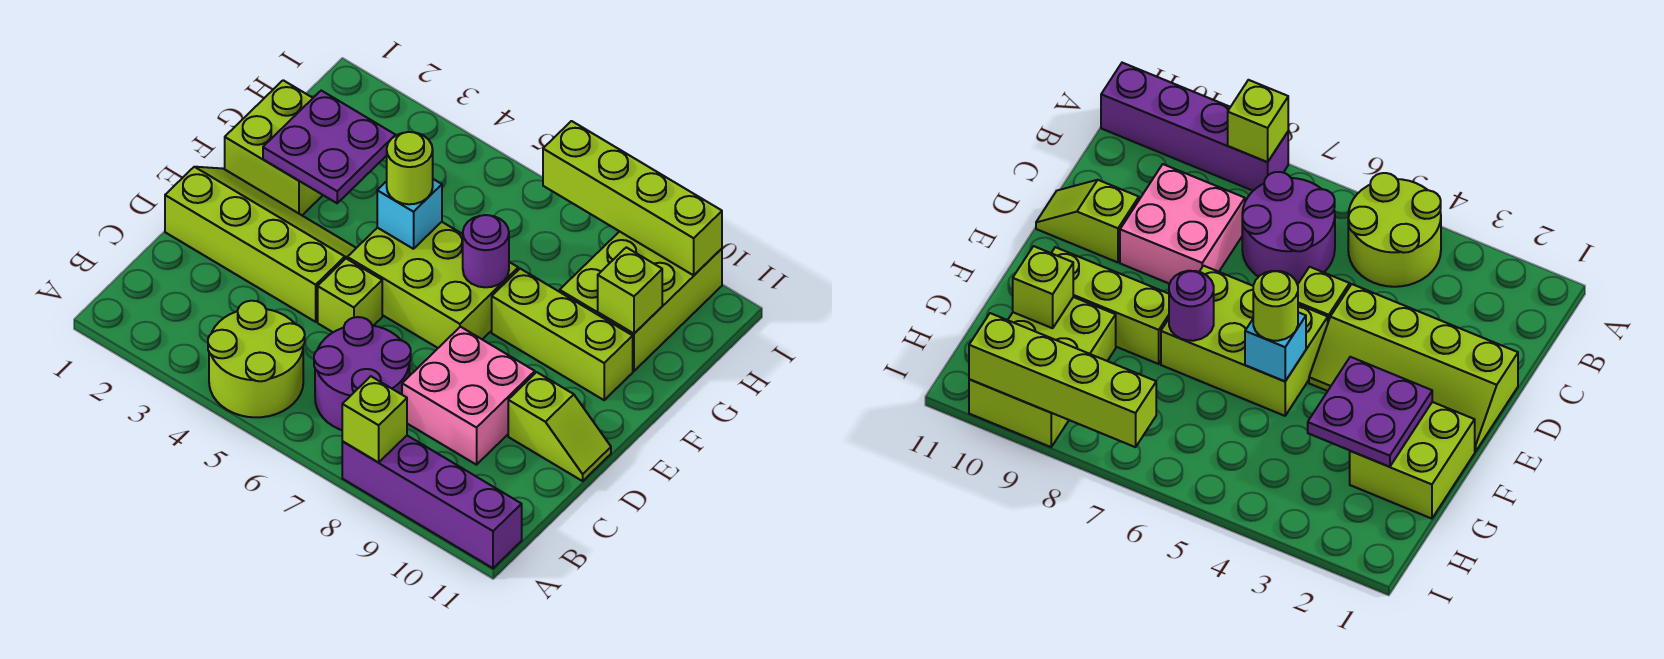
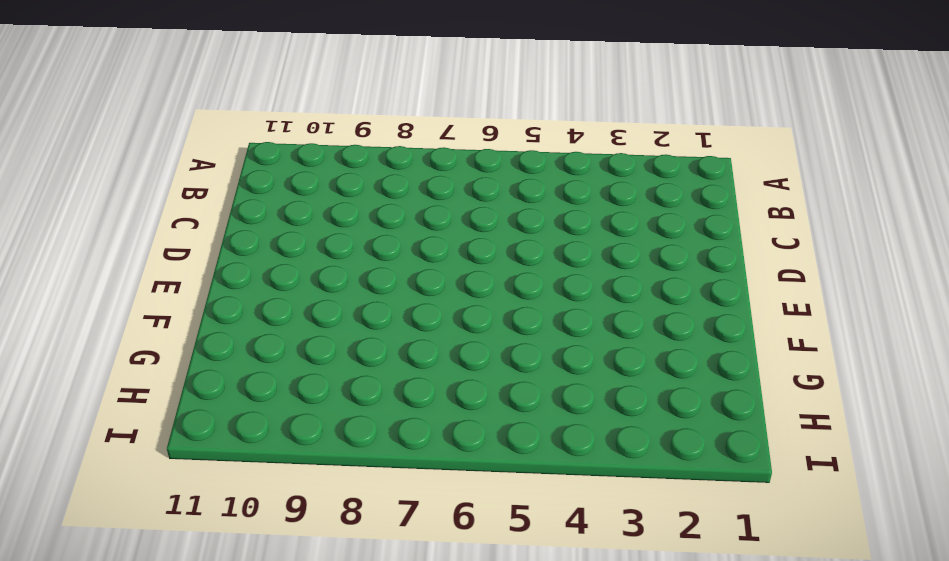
none -> lime round brick A4:B5 level 1
none -> purple brick A8:A11 level 1
none -> purple round brick B6:C7 level 1

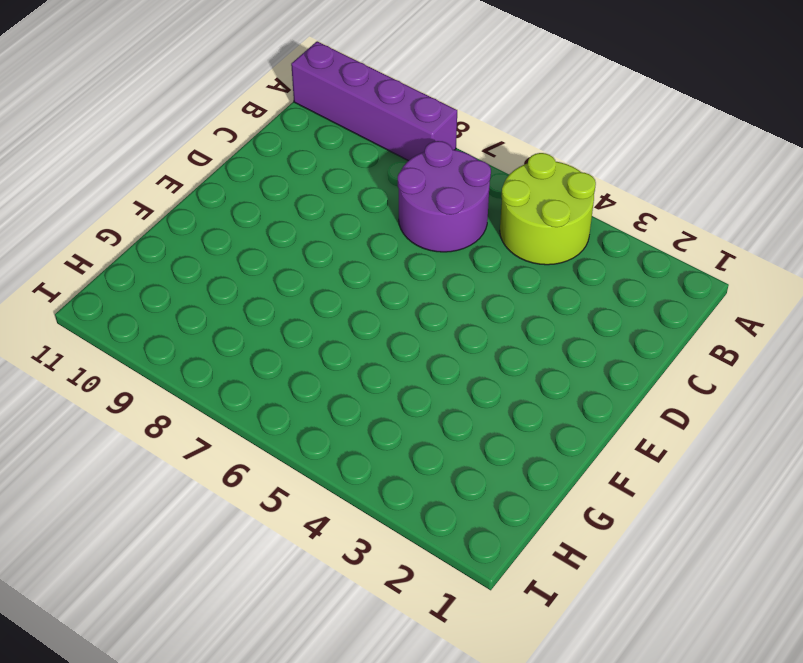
none -> pink brick C8:D9 level 1
none -> lime slope D1:E4 level 1 top D
none -> lime brick D5 level 1

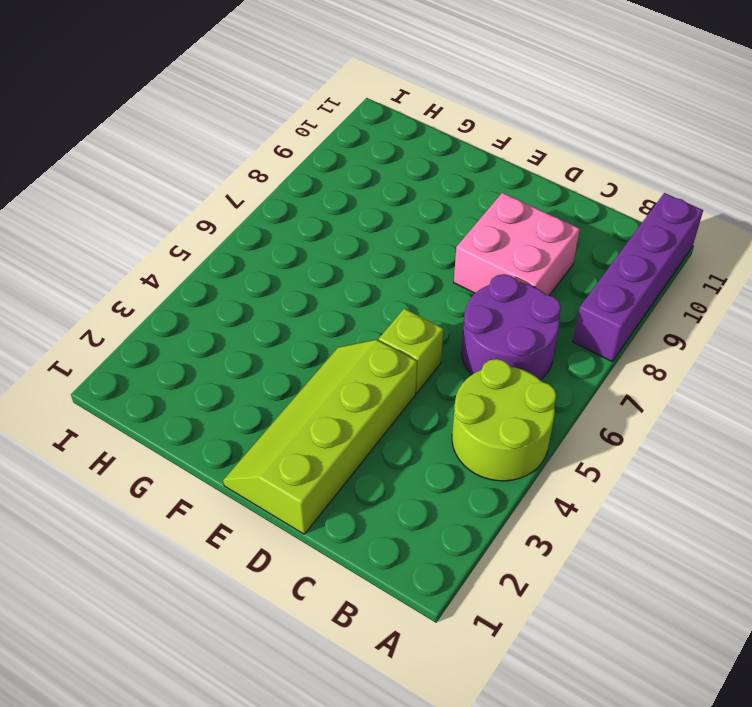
none -> lime slope D10:D11 level 1 top 10
none -> lime brick E5:F7 level 1
none -> lime brick F1:G2 level 1

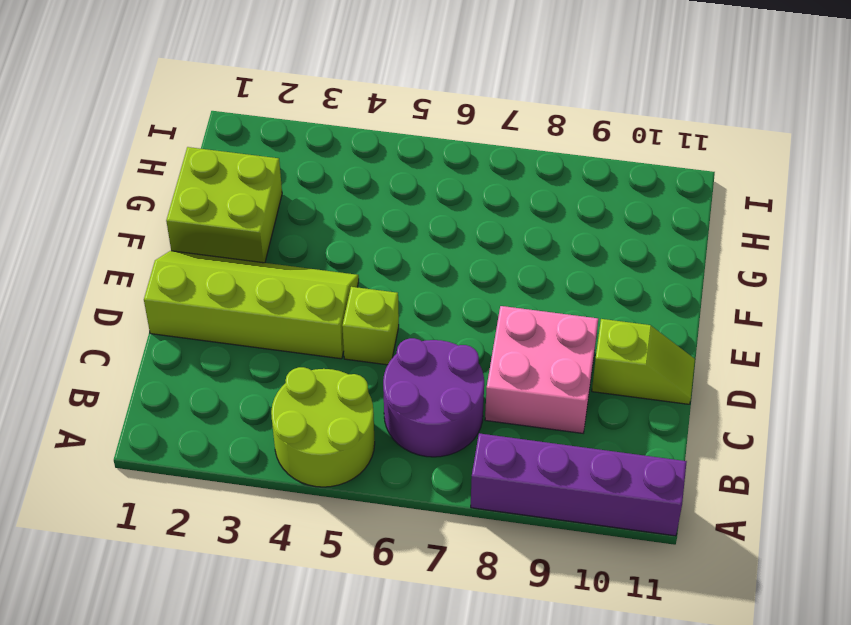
none -> lime brick E5:F7 level 1
none -> lime brick F8:F10 level 1
none -> lime brick G9:I10 level 1

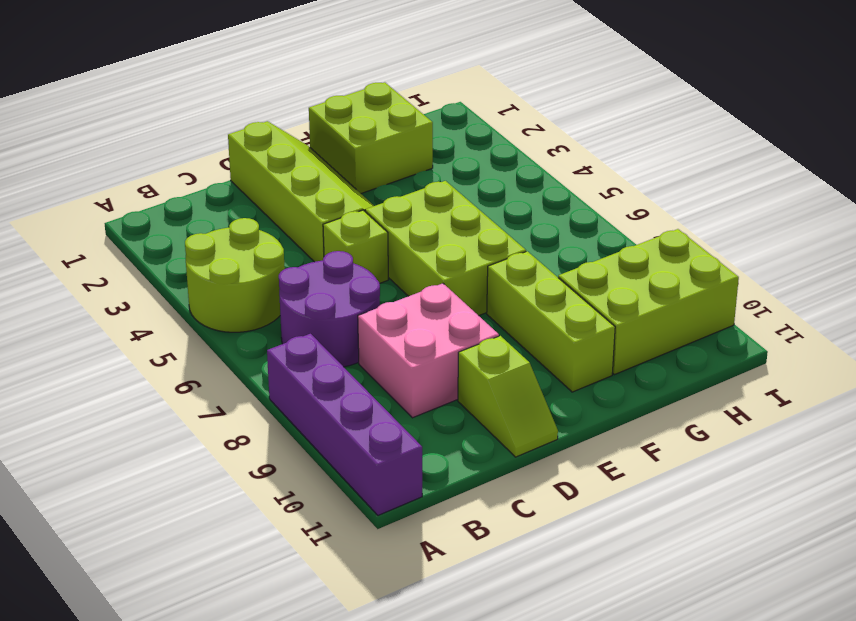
none -> lime brick A8 level 2
none -> purple plate F2:G3 level 2
none -> cyan brick F5 level 2

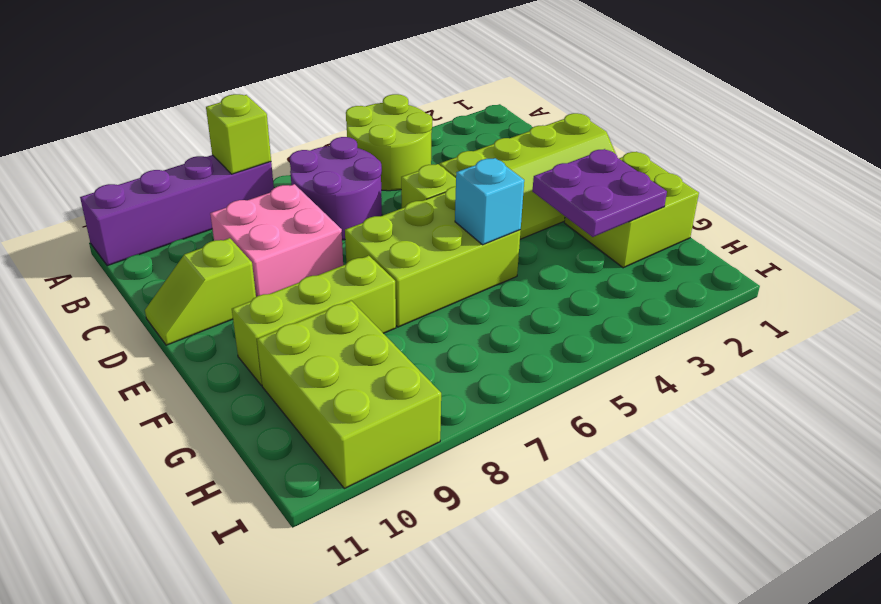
none -> purple round brick F7 level 2
none -> lime brick G10 level 2
none -> lime brick I7:I10 level 2

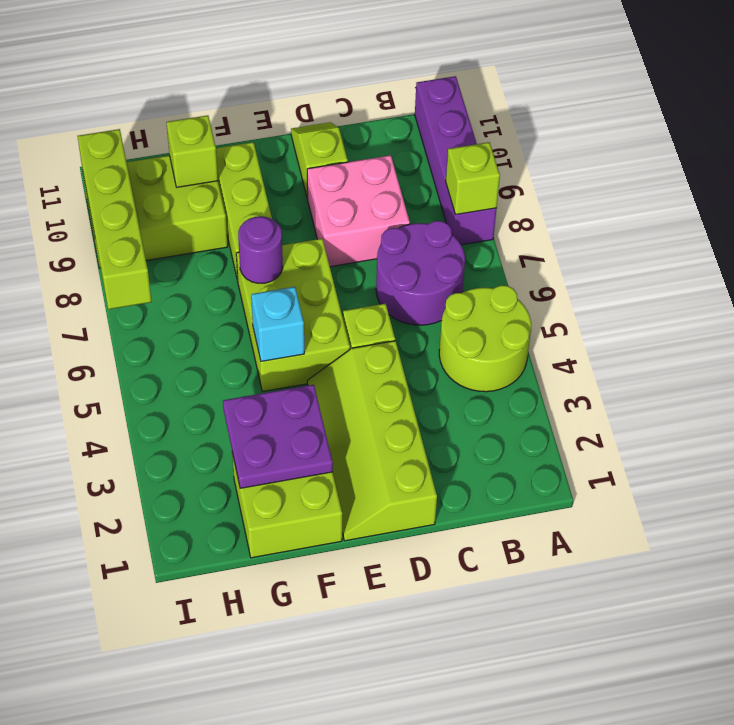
none -> lime round brick F5 level 3

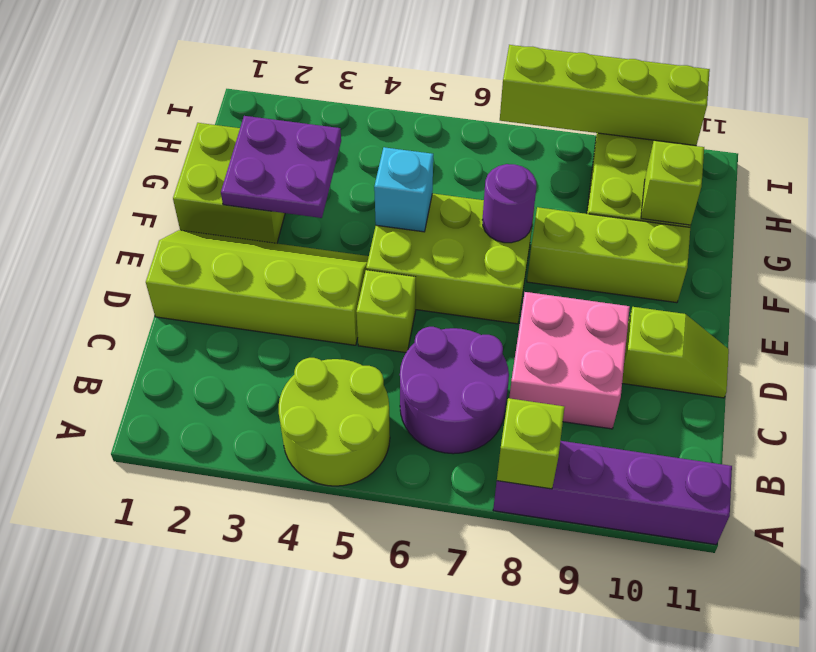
none -> lime round brick F5 level 3

